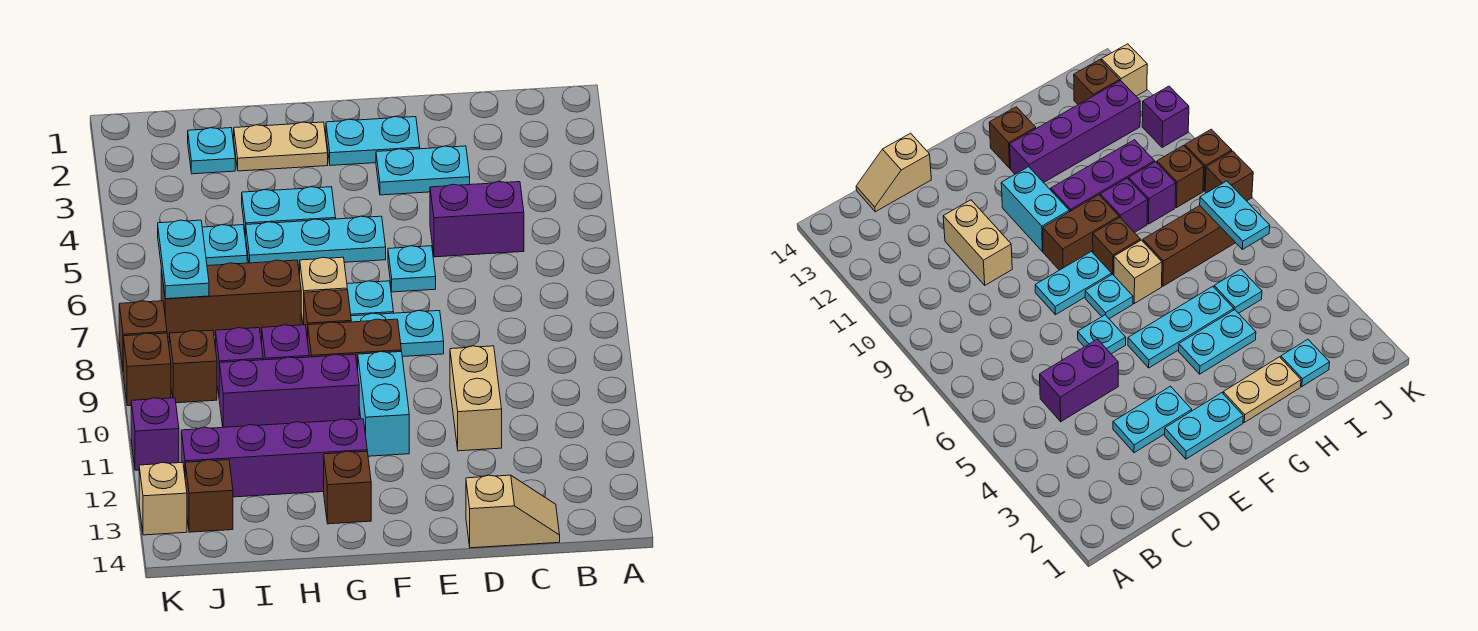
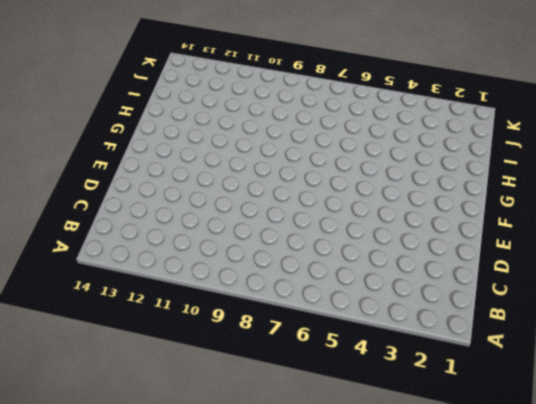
none -> purple brick C5:D5 level 1
none -> tan slope C14:D14 level 1 top D
none -> cyan plate D3:E3 level 1
none -> tan brick D10:D11 level 1

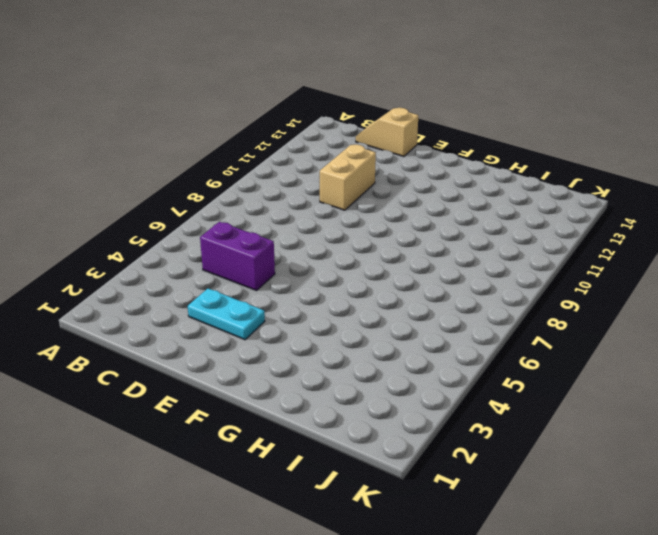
none -> cyan plate E2:F2 level 1
none -> cyan plate E6 level 1
none -> cyan plate E8:F8 level 1
none -> cyan plate F5:H5 level 1

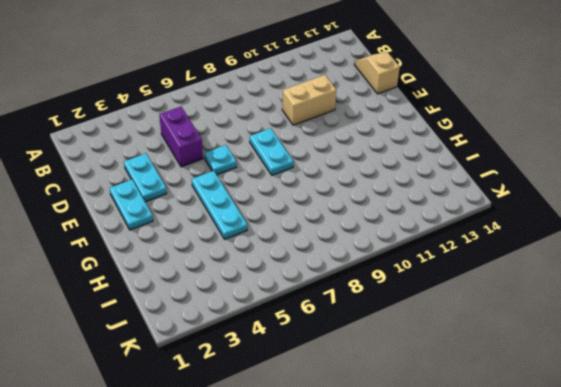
none -> cyan plate F7 level 1
none -> brown brick F9:G9 level 1
none -> cyan brick F10:F11 level 1
none -> tan plate G2:H2 level 1

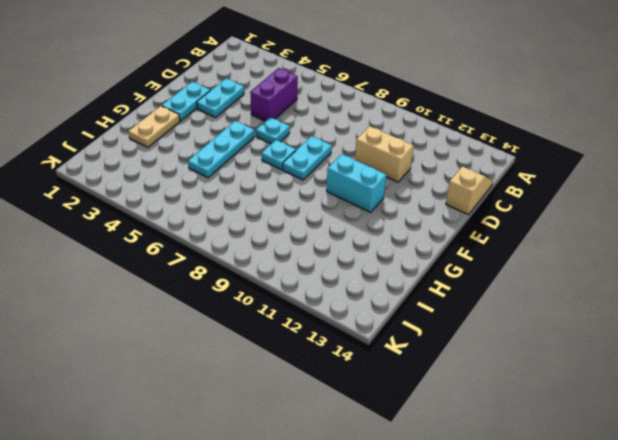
none -> brown brick F9:G9 level 1
none -> cyan plate G4:H4 level 1
none -> tan brick G7 level 1
none -> brown brick G8 level 1

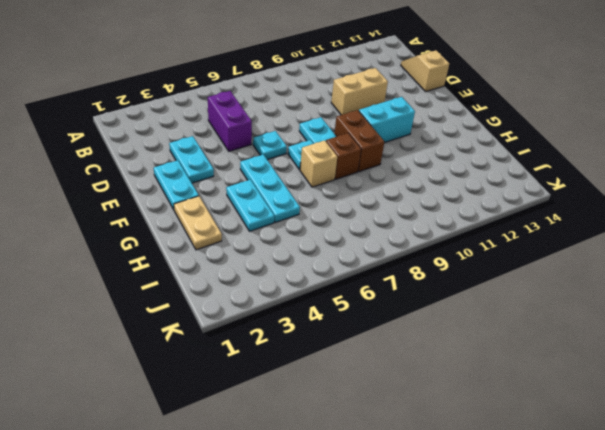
none -> purple brick G10:I10 level 1
none -> purple brick G12:J12 level 1
none -> brown brick G13 level 1
none -> brown brick H7:J7 level 1

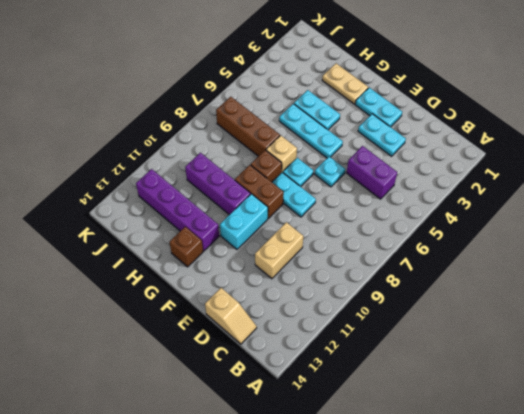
none -> purple brick H9 level 1
none -> cyan plate I2 level 1
none -> cyan plate I5 level 1
none -> purple brick I9 level 1

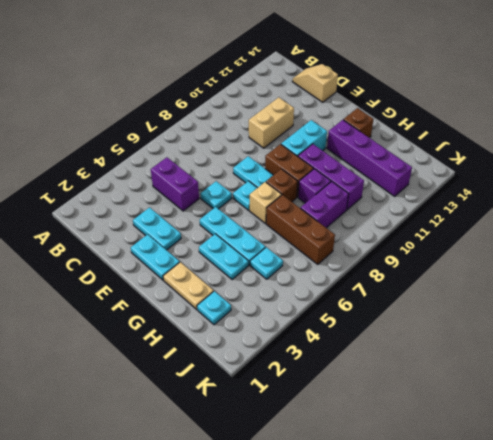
purple brick I8:I9 level 1 -> purple brick I9 level 1
none -> brown brick J9 level 1
none -> brown brick J13 level 1
none -> brown brick K8 level 1
none -> brown brick K9 level 1

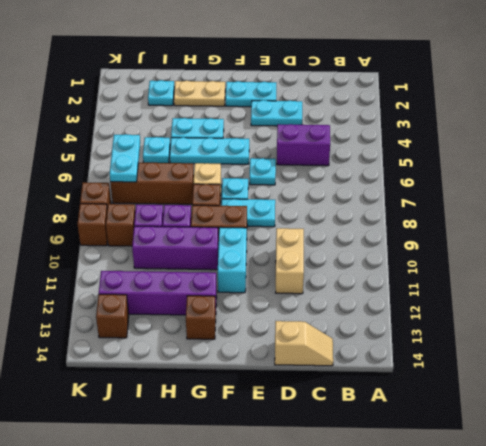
none -> purple brick K11 level 1
none -> tan brick K13 level 1

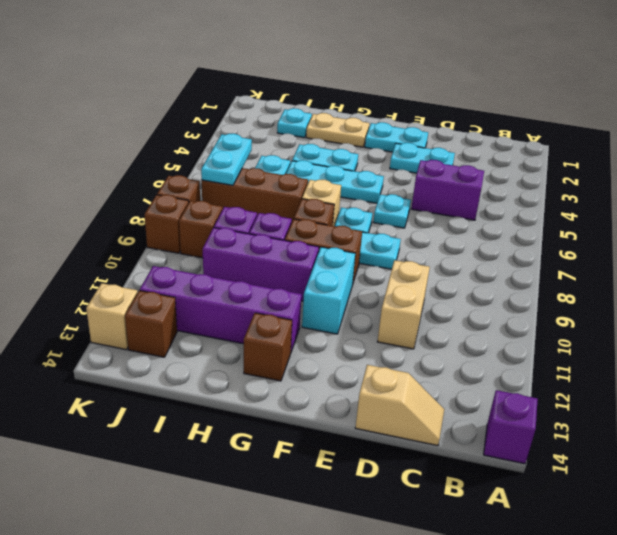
purple brick A14 level 1 -> purple brick K11 level 1

